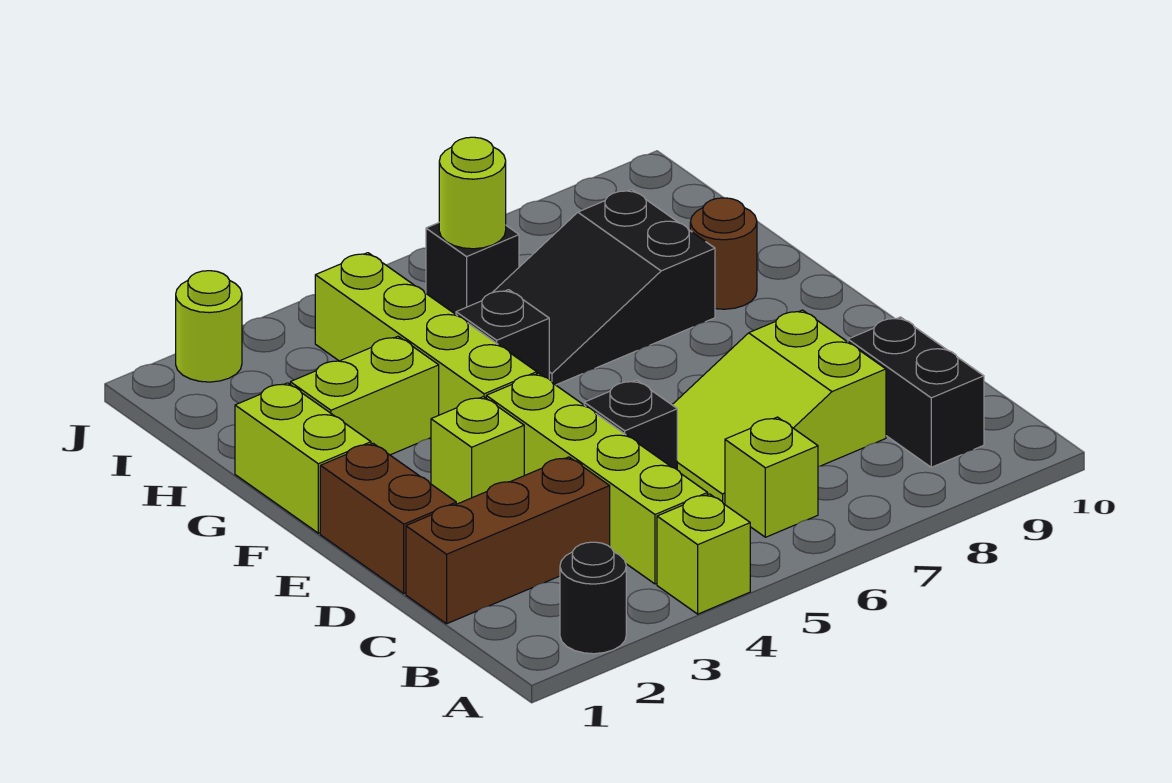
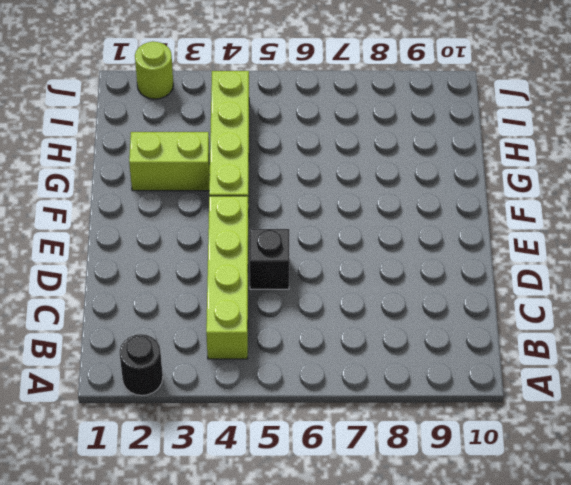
none -> lime brick A4 level 1
none -> lime brick B6 level 1
none -> black brick B9:C9 level 1

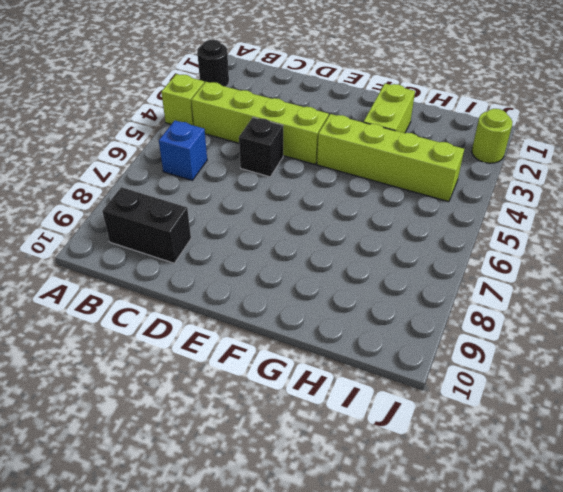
blue brick B6 level 1 -> lime brick B6 level 1
none -> brown brick C1:C3 level 1
none -> lime slope C6:D8 level 1 top 8
none -> brown brick D1:E1 level 1

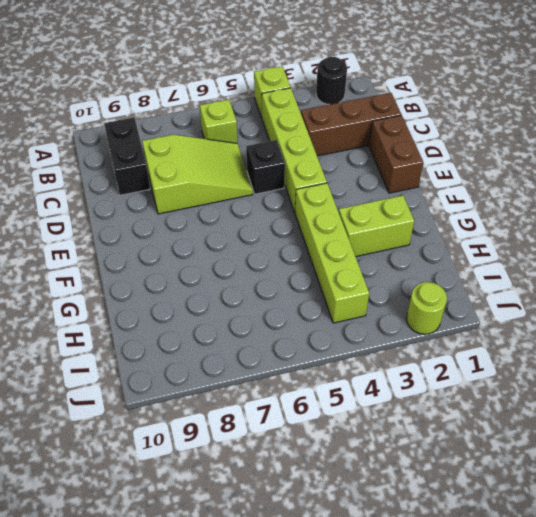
none -> lime brick E3 level 1
none -> lime brick F1:G1 level 1
none -> black brick G5 level 1

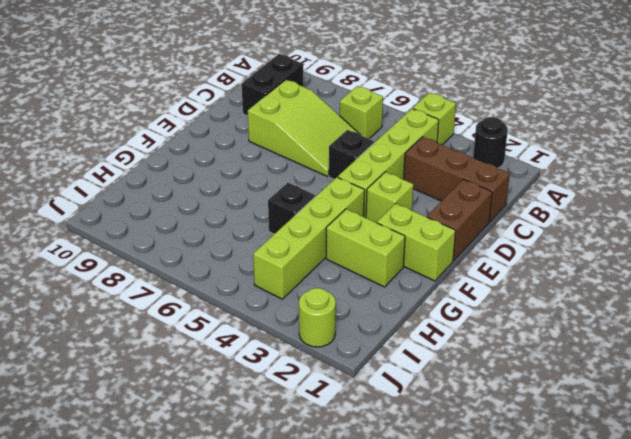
lime brick F1:F2 level 1 -> lime brick F1:G1 level 1
none -> black slope G6:H8 level 1 top 8
none -> brown round brick G9 level 1
none -> black brick I6 level 1

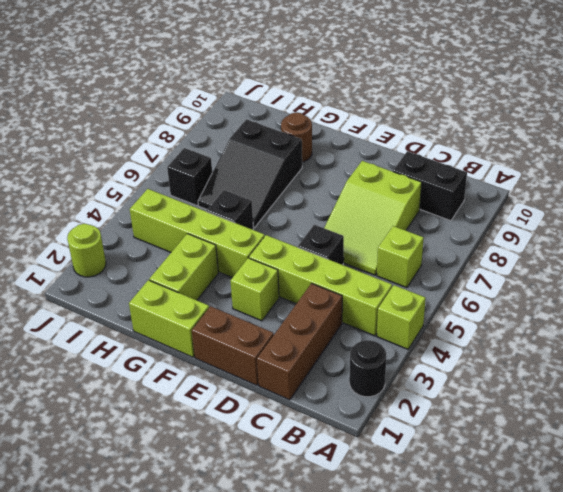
none -> lime round brick I6 level 2

